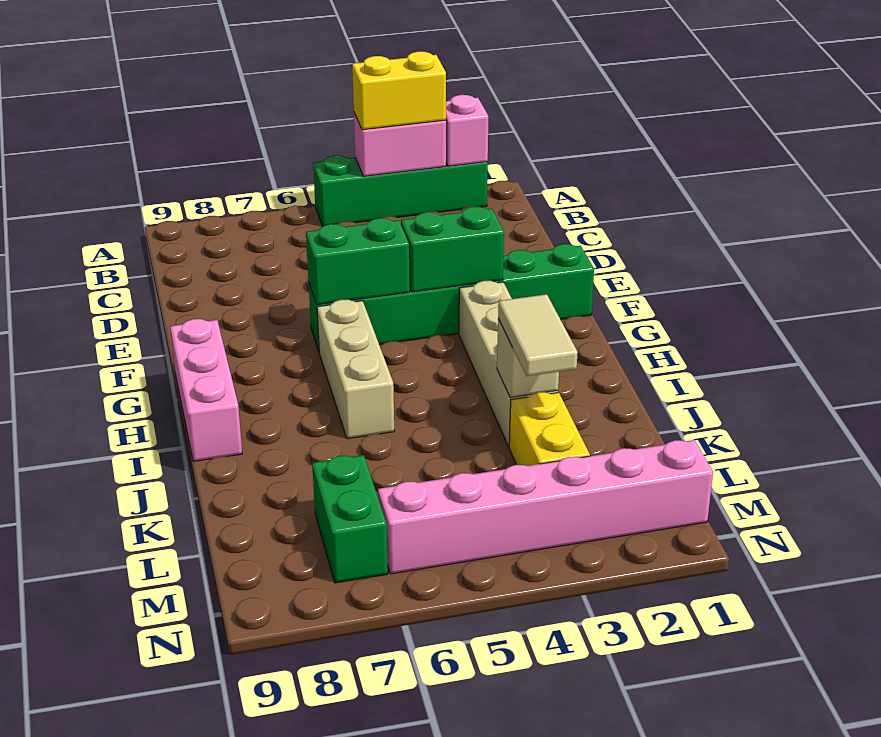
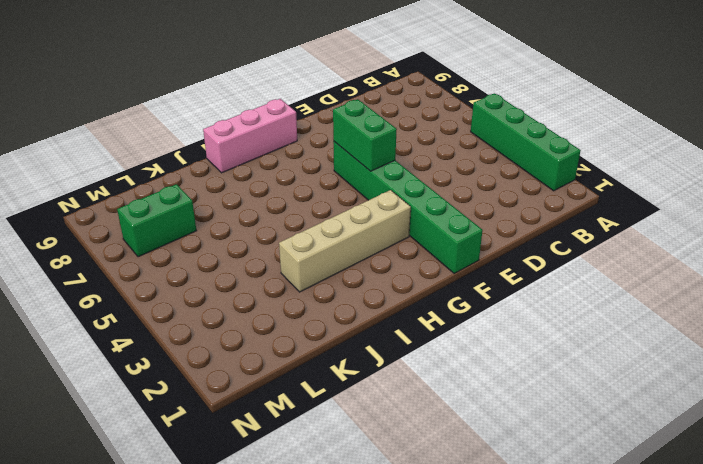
none -> tan brick G6:I6 level 1
none -> yellow brick K3:L3 level 1
none -> pink brick M1:M6 level 1

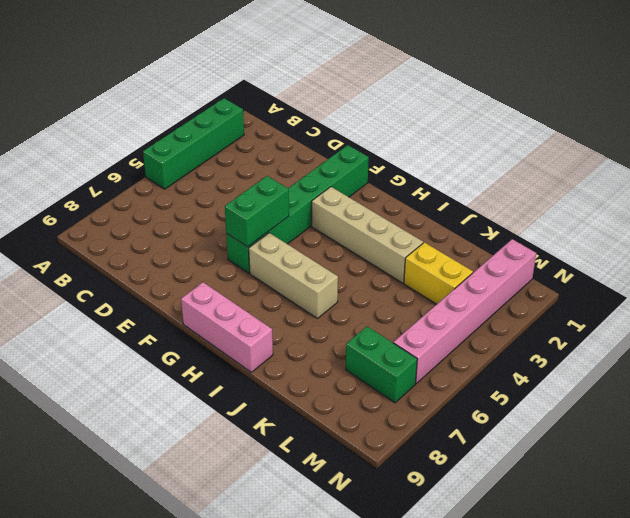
none -> pink brick A2 level 2
none -> pink brick A3:A4 level 2
none -> green brick F3:F4 level 2

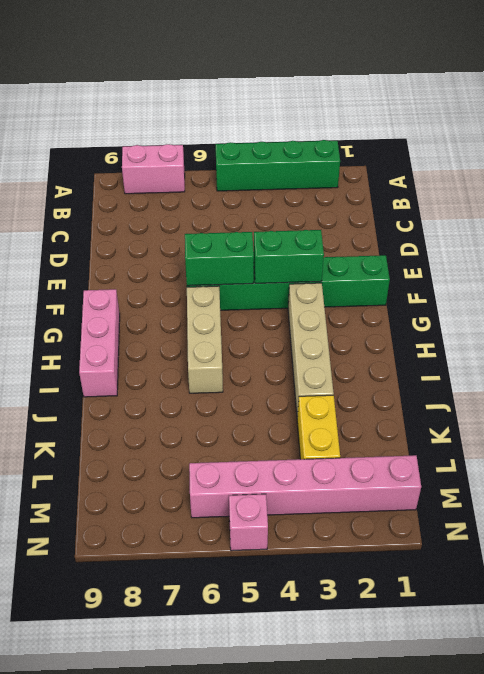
pink brick A7:A8 level 1 -> pink brick A3:A4 level 2
pink brick N5 level 1 -> pink brick A2 level 2
none -> green brick L7:M7 level 1
none -> tan brick J3 level 2
none -> yellow brick A3:A4 level 3

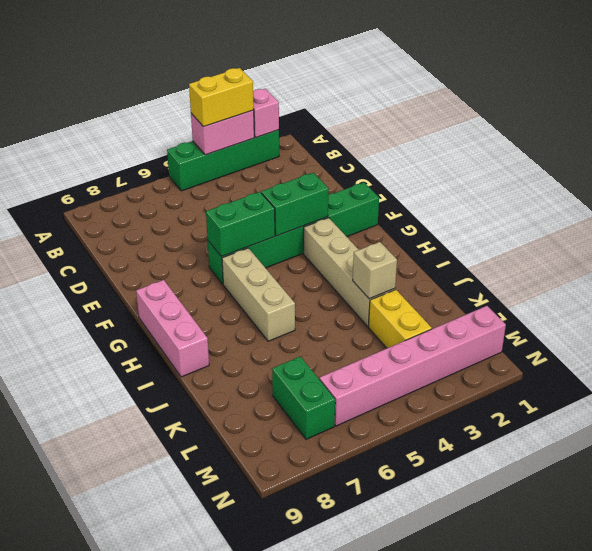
none -> tan tile J3:K3 level 3

